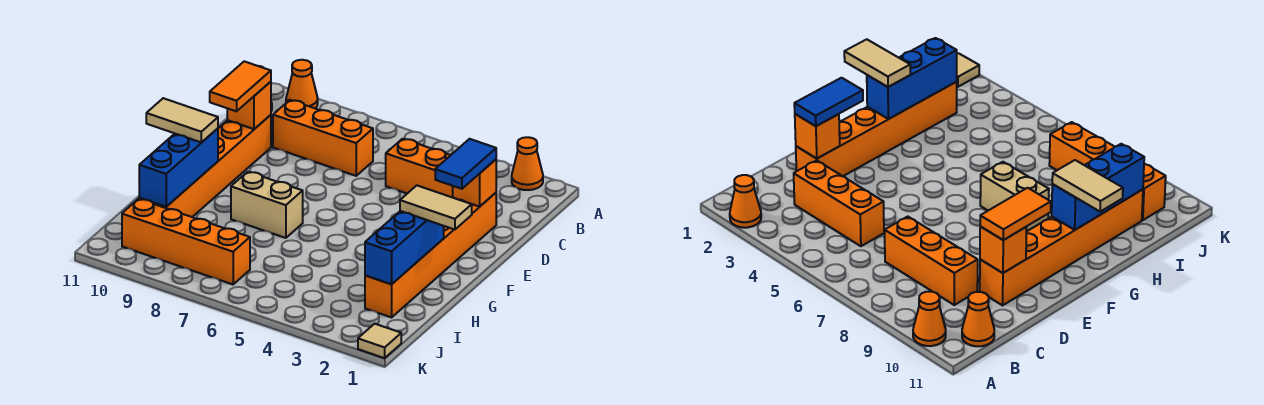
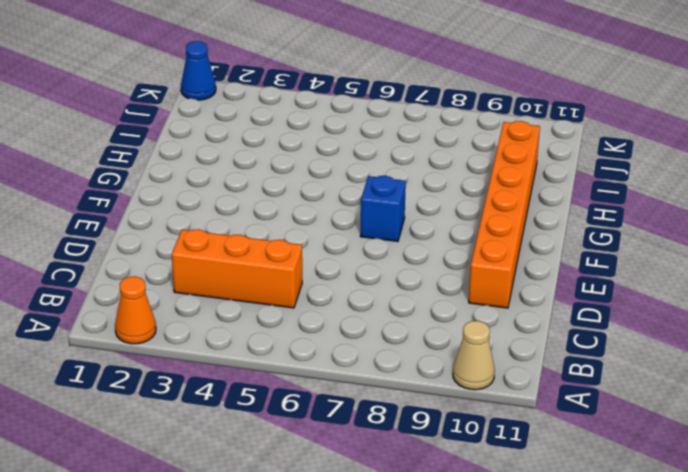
tan cone A10 level 1 -> orange cone A10 level 1
blue brick F7 level 1 -> none
blue cone K1 level 1 -> tan tile K1 level 1
none -> orange cone B11 level 1
none -> orange brick C7:C9 level 1
none -> orange brick D2:I2 level 1

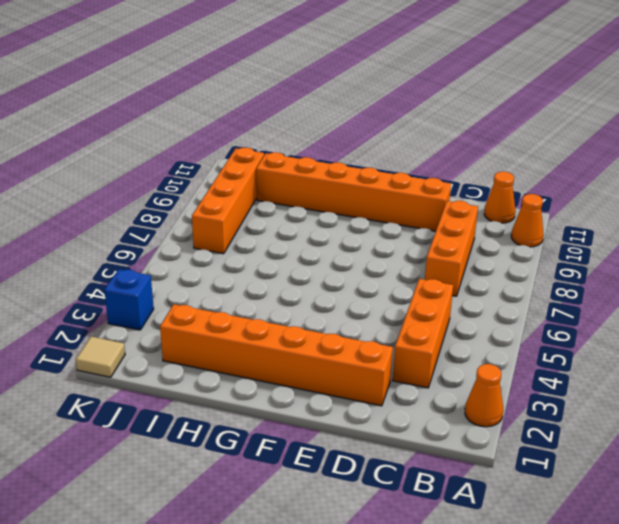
blue brick K3 level 1 -> none
none -> tan brick G7:G8 level 1
none -> orange brick D2 level 2
none -> orange brick D10 level 2

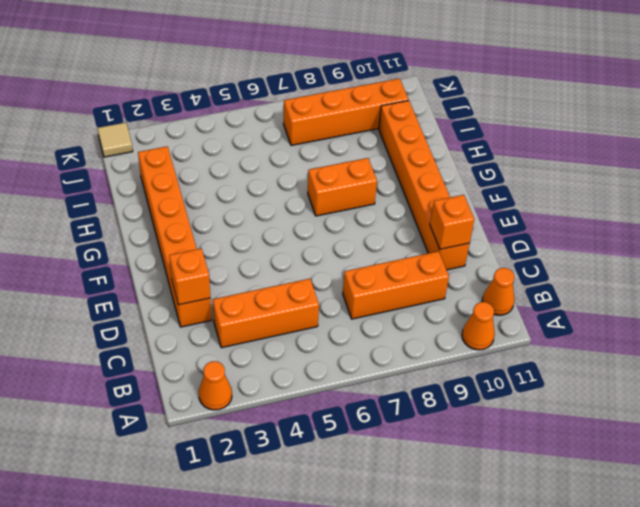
orange brick G7:G8 level 1 -> tan brick G7:G8 level 1
none -> blue brick G2:I2 level 2
none -> blue brick G10:I10 level 2
none -> blue tile D2:E2 level 3

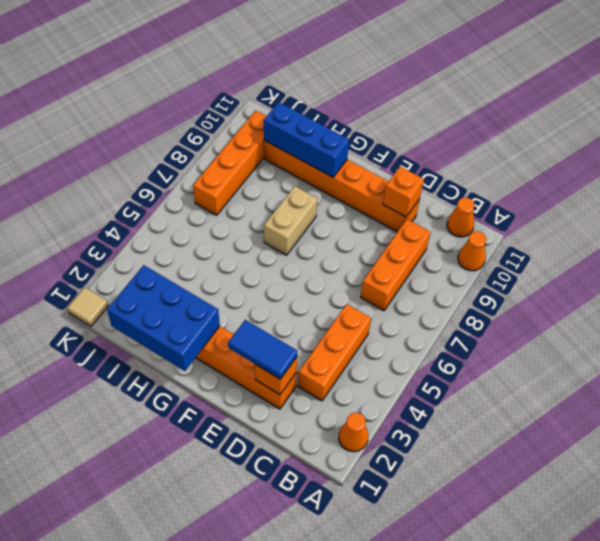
blue brick G1:I2 level 2 -> blue brick G2:I2 level 2
none -> orange tile D10:E10 level 3
none -> tan tile G1:G2 level 3
none -> tan tile G10:G11 level 3

